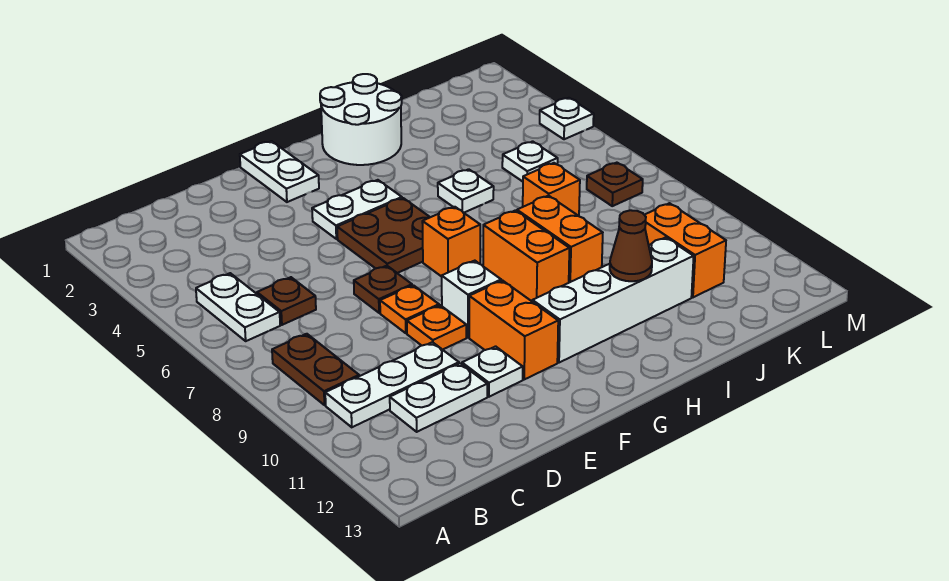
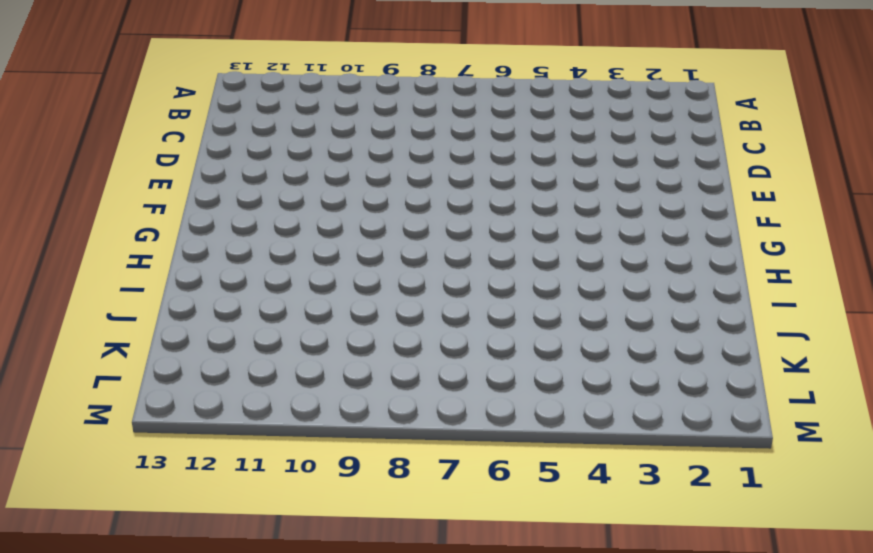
none -> white plate B5:B6 level 1
none -> brown plate B8:B9 level 1
none -> white plate B10:D10 level 1

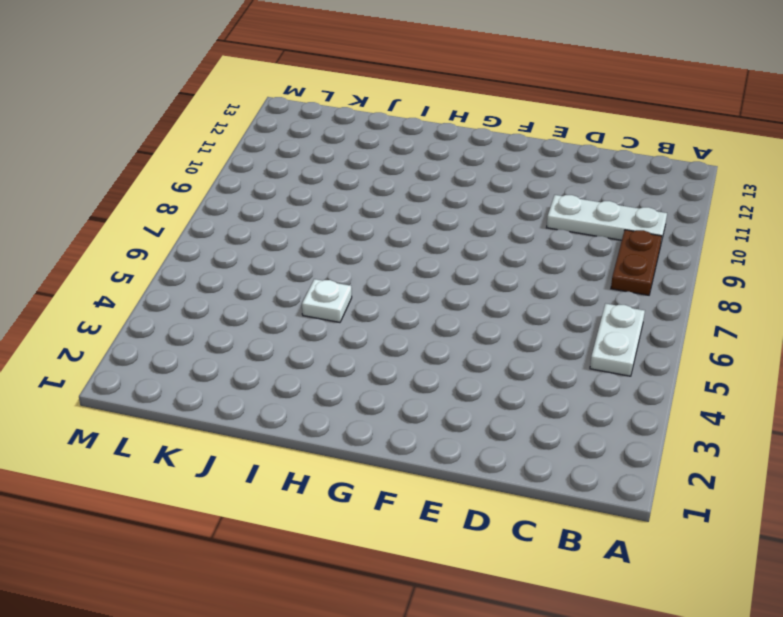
none -> brown plate C6 level 1
none -> white plate C11:D11 level 1
none -> brown plate E7 level 1

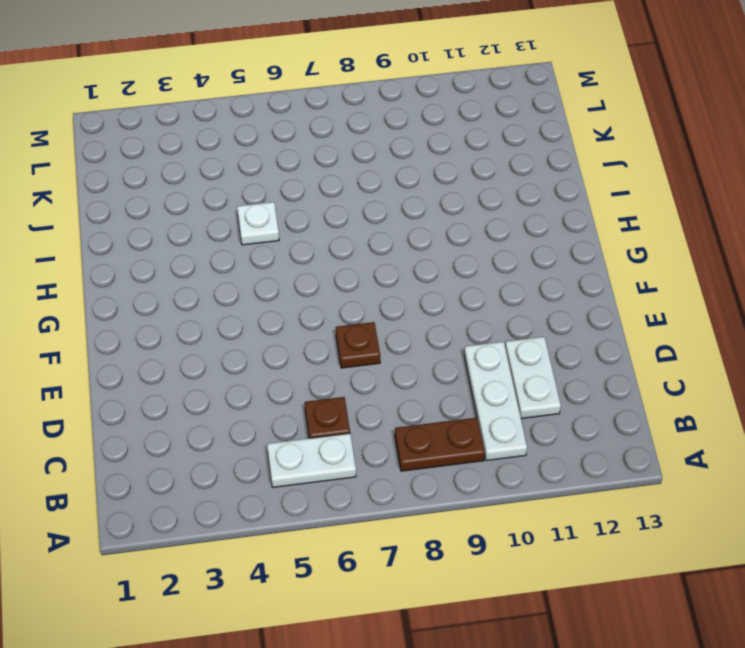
none -> orange plate E8 level 1
none -> orange plate E9 level 1
none -> white plate E11 level 1

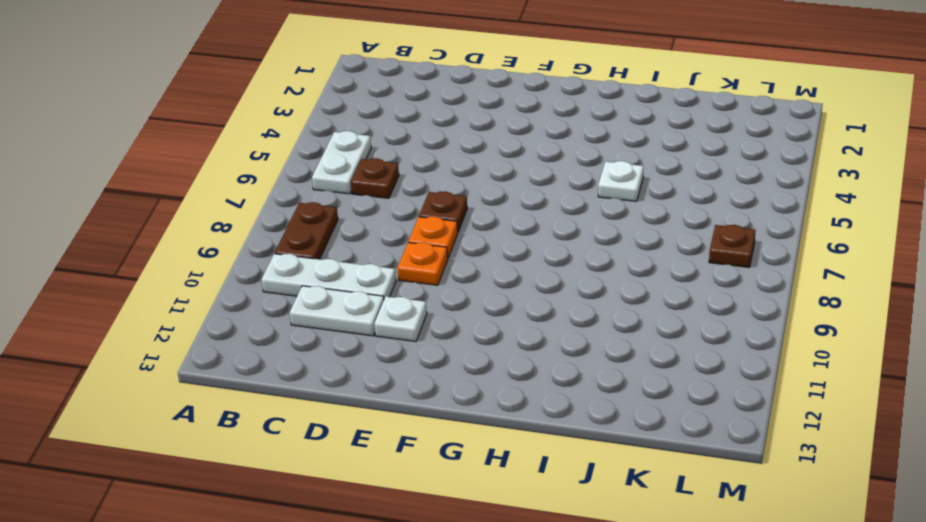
none -> white plate F1:F2 level 1
none -> white plate F4:G4 level 1
none -> brown plate F5:G6 level 1

